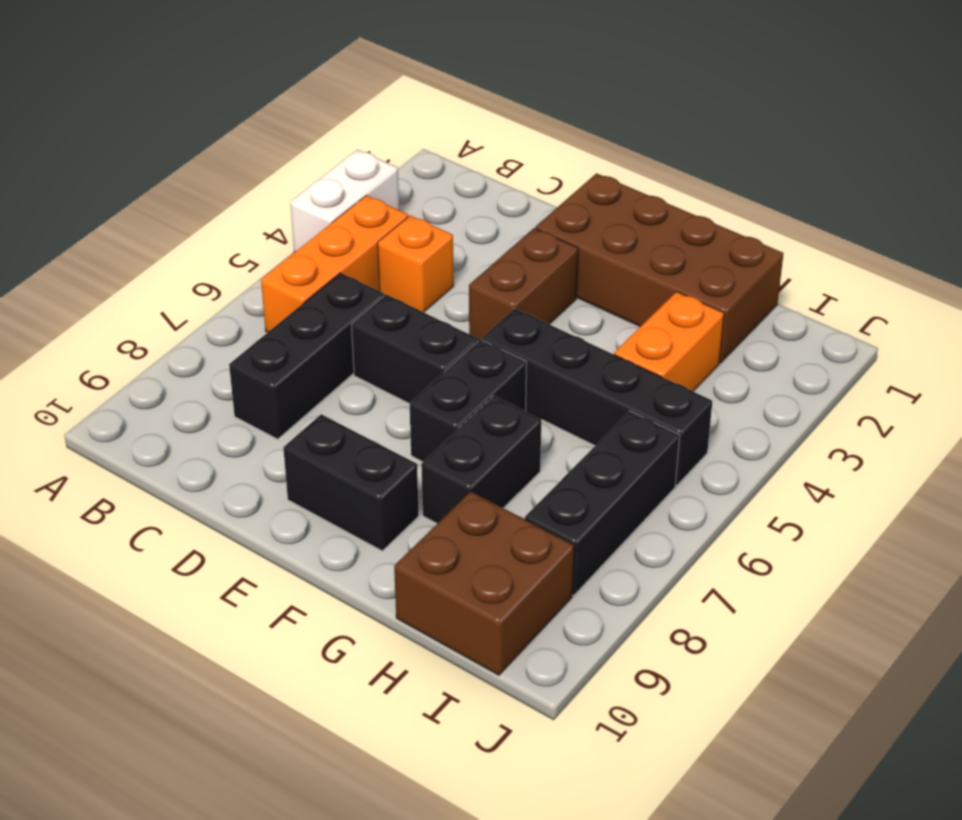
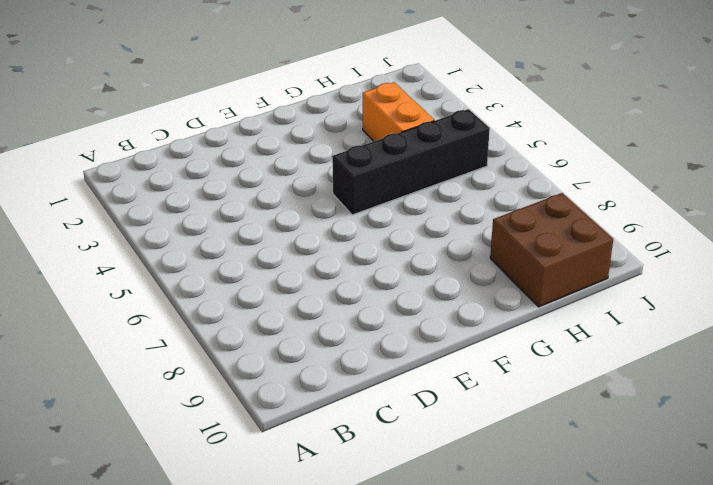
none -> white brick A3:A4 level 1
none -> orange brick B4:B6 level 1
none -> orange brick C4 level 1

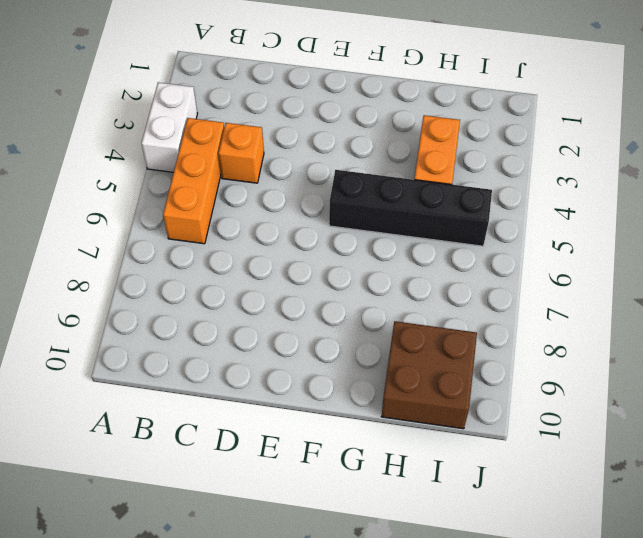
none -> black brick C6:C8 level 1
none -> black brick D6:E6 level 1
none -> brown brick E1:H2 level 1

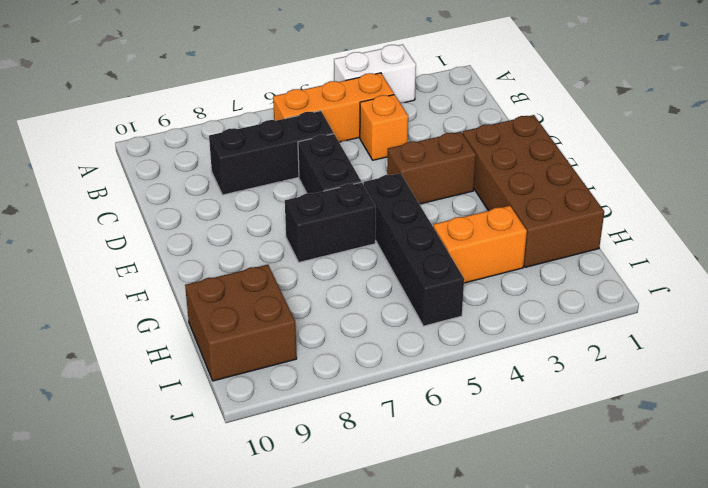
none -> black brick E9:F9 level 1
none -> black brick G7:G8 level 1
none -> black brick I6:I8 level 1

